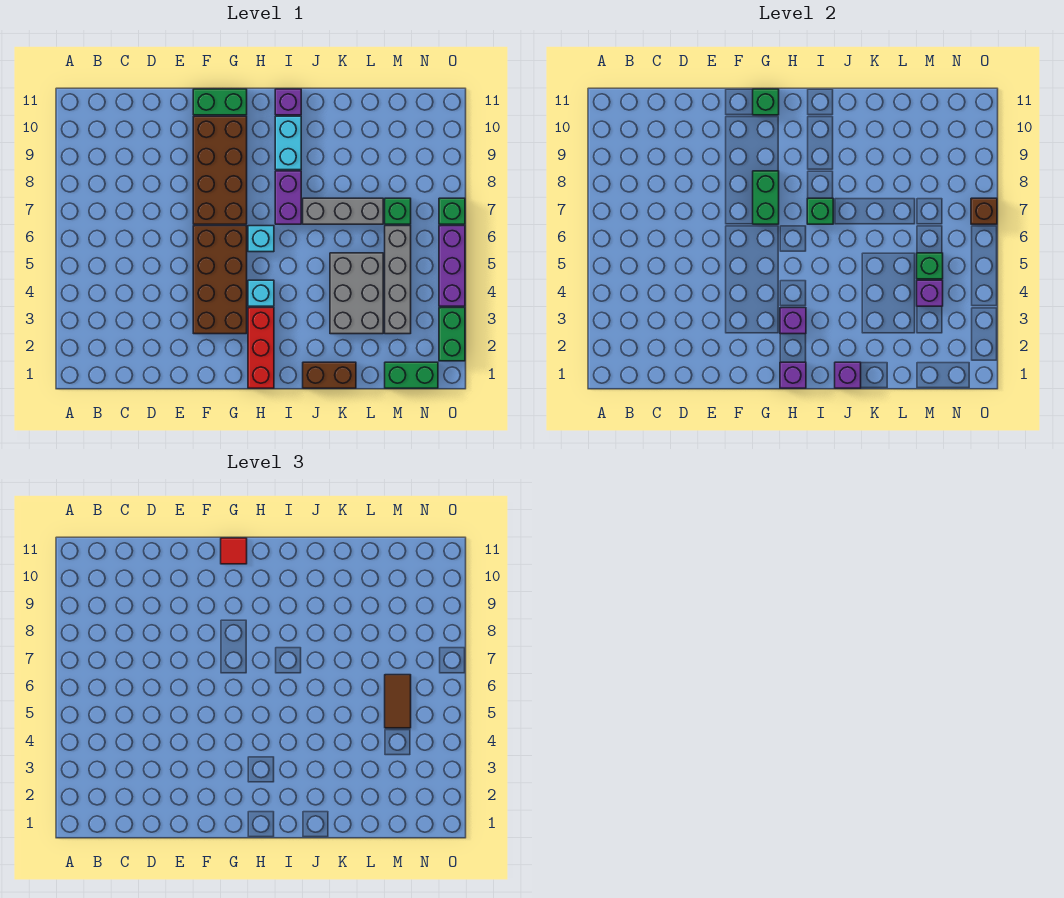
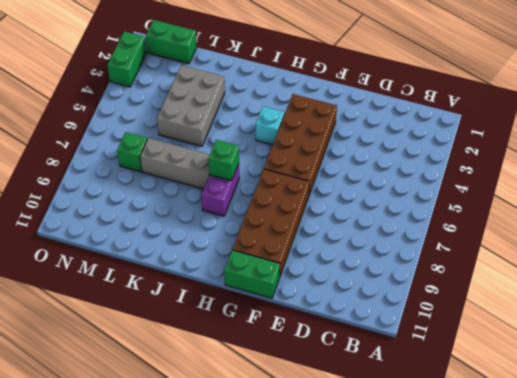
none -> red brick H1:H3 level 1
none -> cyan brick H6 level 1
none -> cyan brick I9:I10 level 1

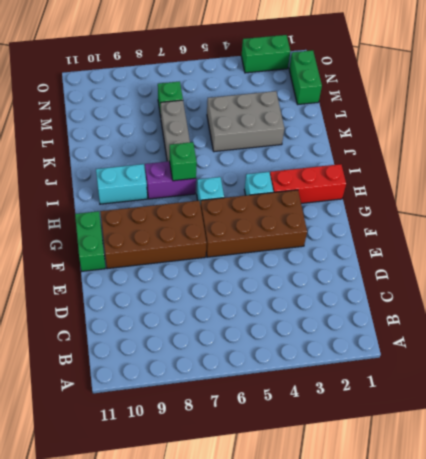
none -> purple brick I11 level 1
none -> brown brick J1:K1 level 1
none -> grey brick M3:M6 level 1

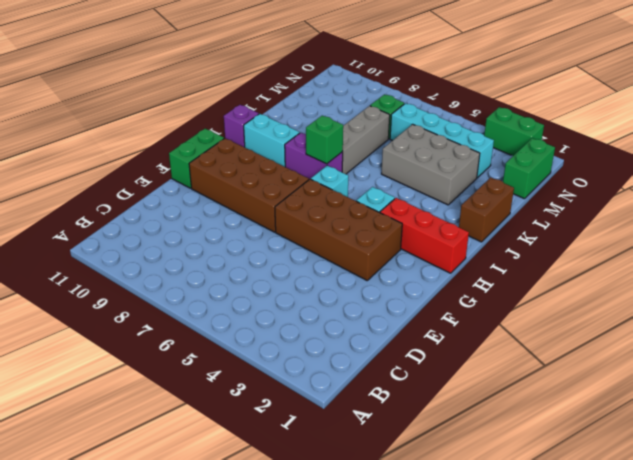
cyan brick M3:M6 level 1 -> grey brick M3:M6 level 1
none -> purple brick O4:O6 level 1
none -> green brick O7 level 1
none -> green brick G7:G8 level 2

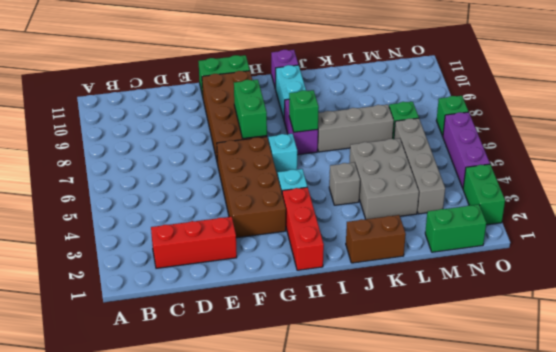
red brick C2:E2 level 1 -> none
grey brick J4 level 1 -> none
none -> green brick G11 level 2
none -> purple brick H1 level 2
none -> purple brick H3 level 2

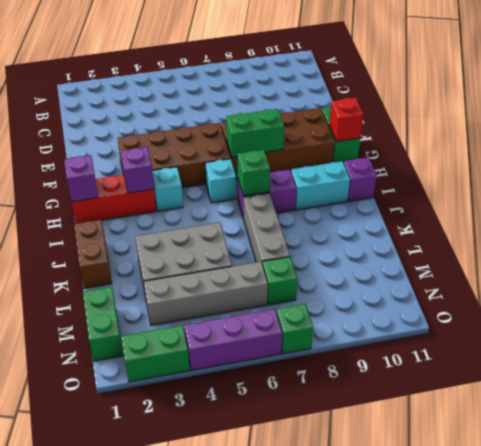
red brick G11 level 2 -> green brick G11 level 2
none -> purple brick J1 level 2
none -> purple brick M4 level 2
none -> green brick M5 level 2

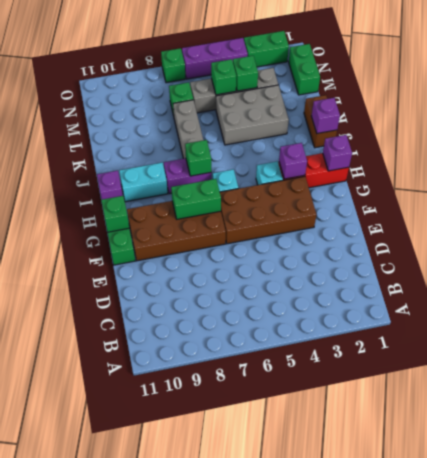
green brick M4 level 2 -> purple brick M4 level 2
none -> brown brick O7 level 2
none -> red tile G11 level 3
none -> brown tile M5:M6 level 3

